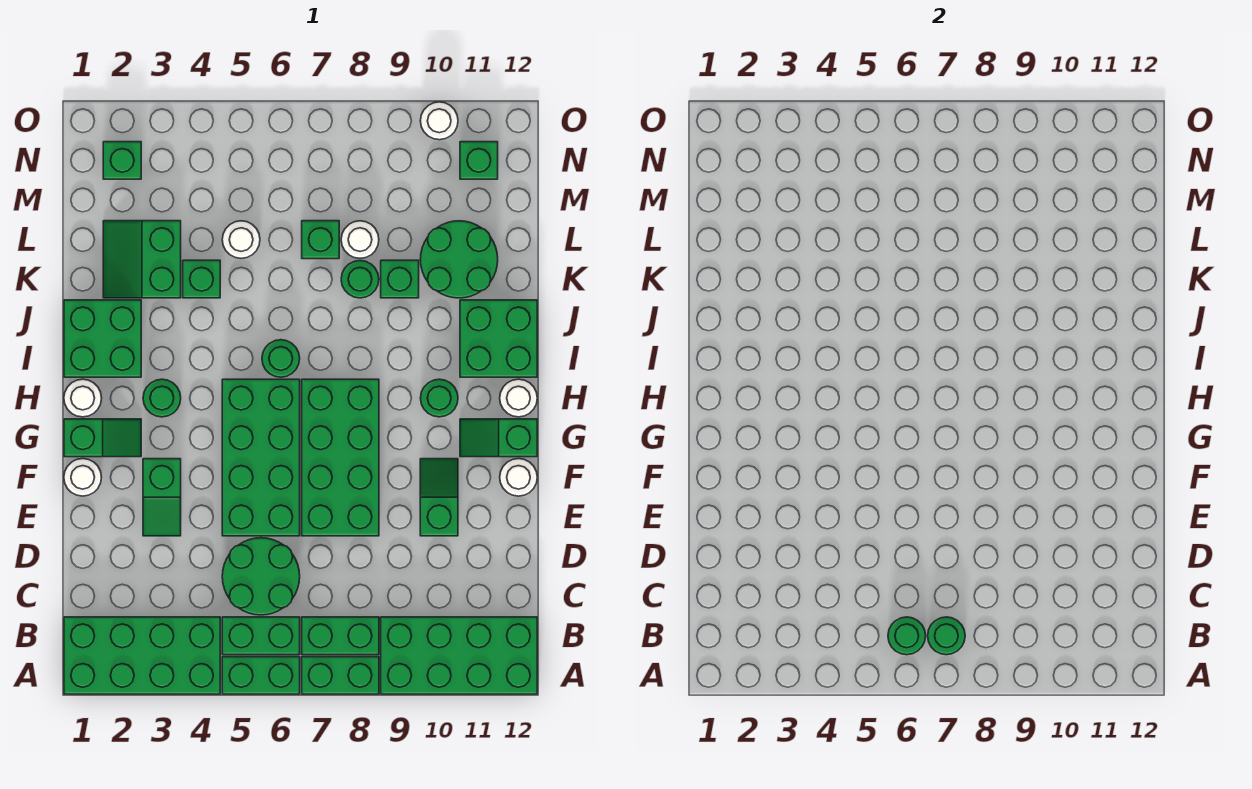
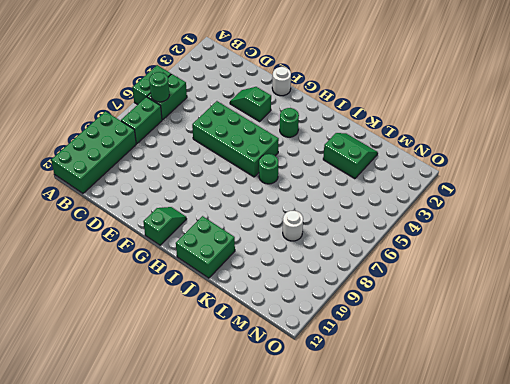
none -> green brick A1:B4 level 1
none -> green brick A7:A8 level 1
none -> green round brick C5:D6 level 1
none -> green brick E7:H8 level 1

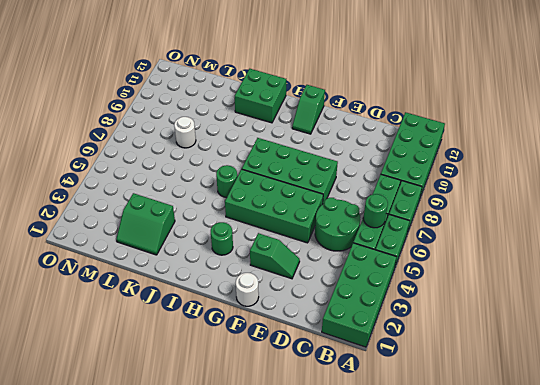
none -> green slope E10:F10 level 1 top E
none -> white round brick F12 level 1
none -> green slope G1:G2 level 1 top 1
none -> white round brick H1 level 1

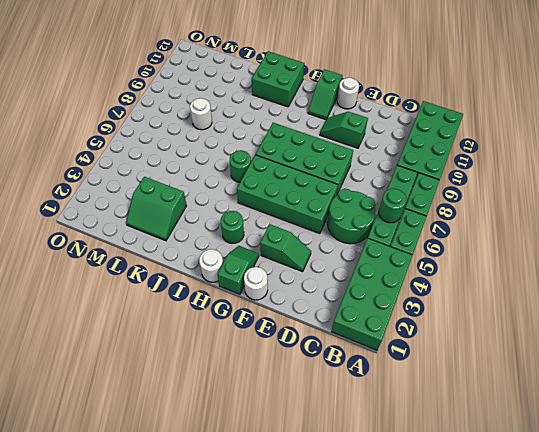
none -> green round brick H10 level 1
none -> white round brick H12 level 1
none -> green brick I1:J2 level 1
none -> green brick K4 level 1

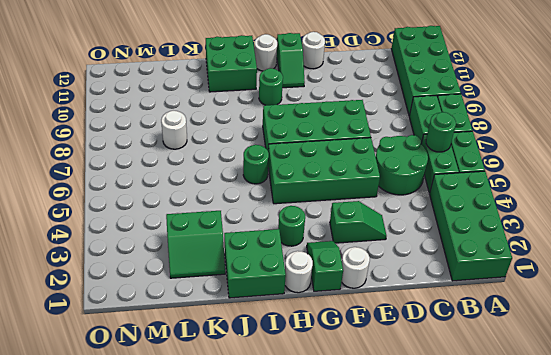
none -> green slope E10:F10 level 1 top E
none -> green brick K4 level 1
none -> green round brick K8 level 1
none -> green brick K9 level 1

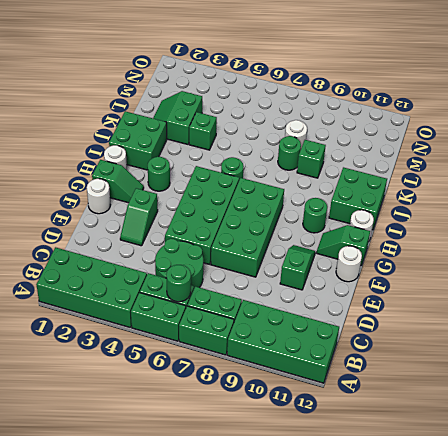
none -> green round brick K10:L11 level 1
none -> white round brick L5 level 1
none -> green brick L7 level 1
none -> green brick N2 level 1

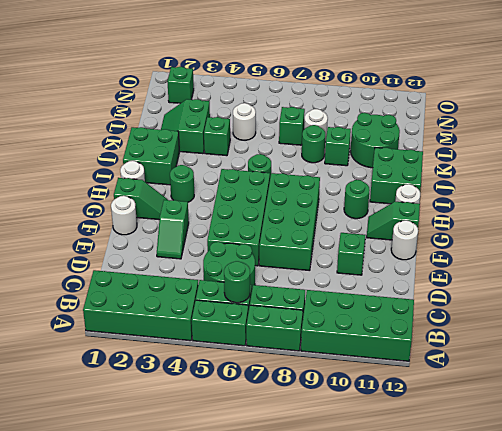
none -> green brick N11 level 1
none -> white round brick O10 level 1
none -> green round brick B7 level 2

